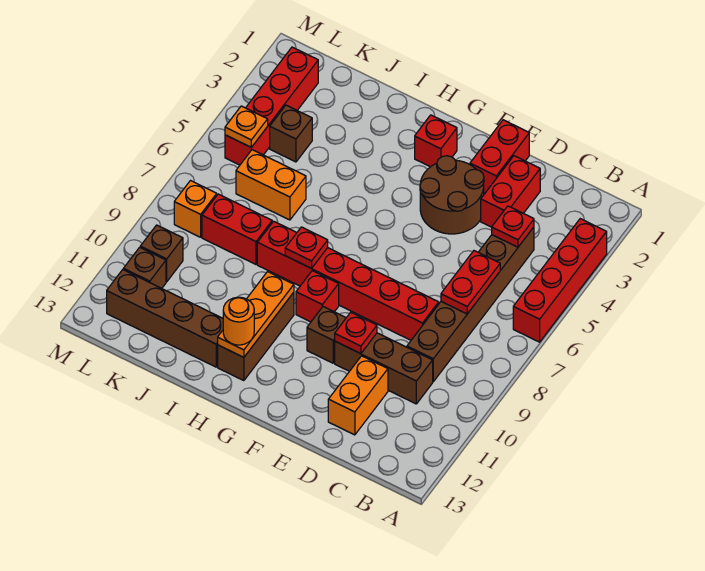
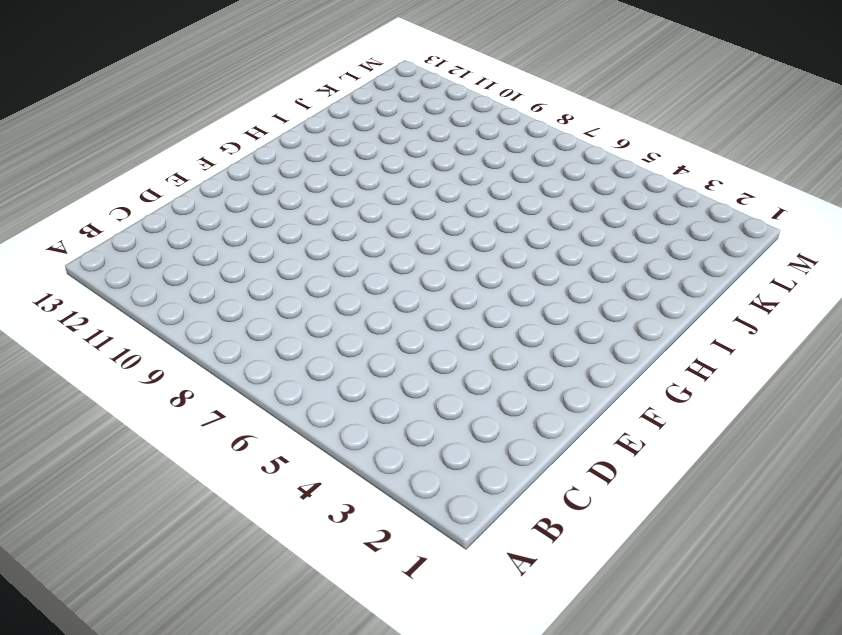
none -> red brick A3:A6 level 1
none -> brown brick C4:C9 level 1
none -> brown brick C10:E10 level 1

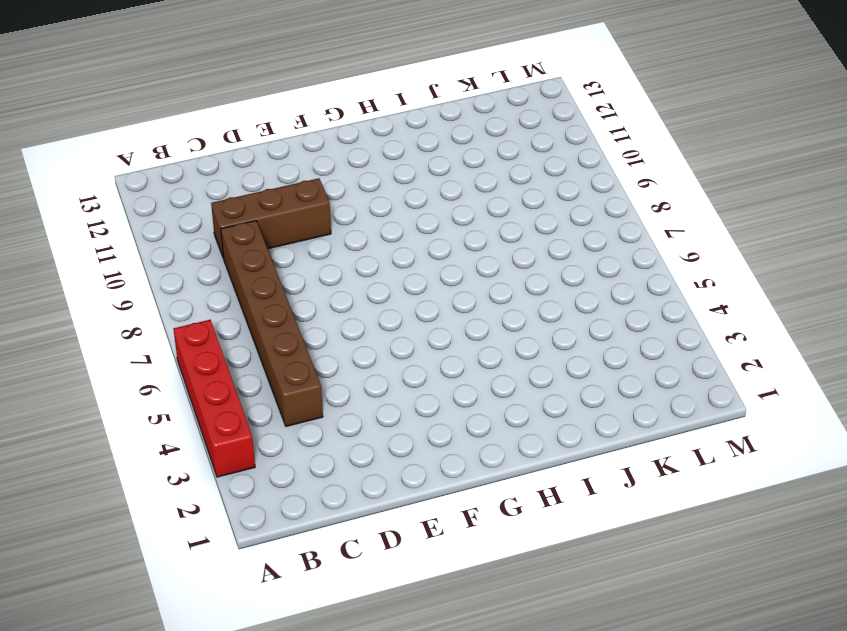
none -> red brick D2:D3 level 1
none -> red brick D8:I8 level 1
none -> orange brick D11:D12 level 1

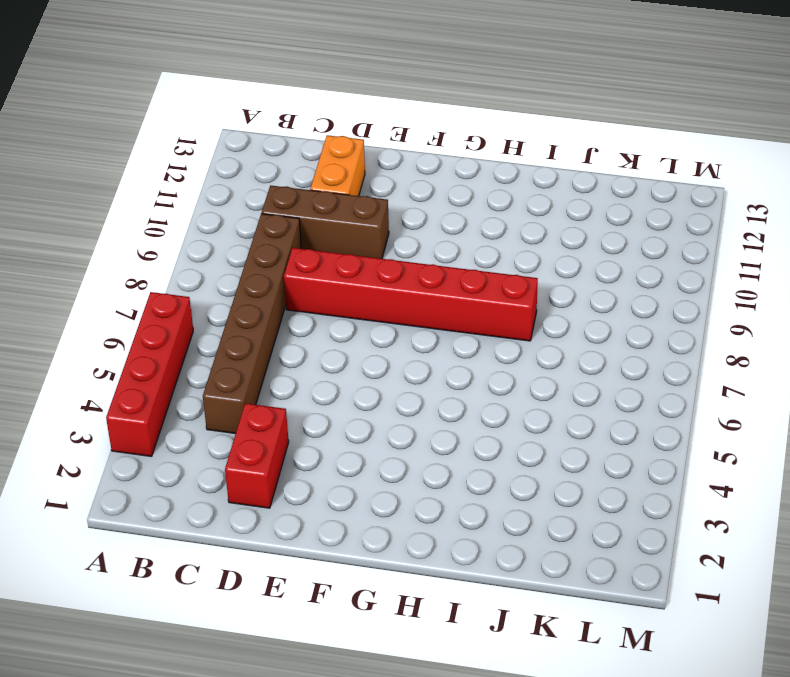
none -> red brick E1:E2 level 1
none -> brown round brick E3:F4 level 1
none -> brown brick F10 level 1

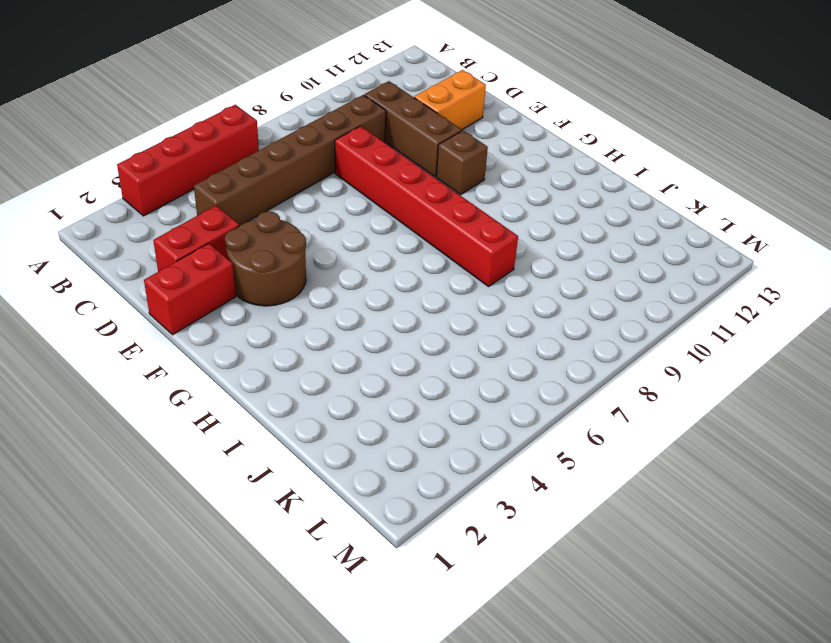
none -> red brick G2 level 1
none -> red brick G9 level 1
none -> brown brick H10:H12 level 1

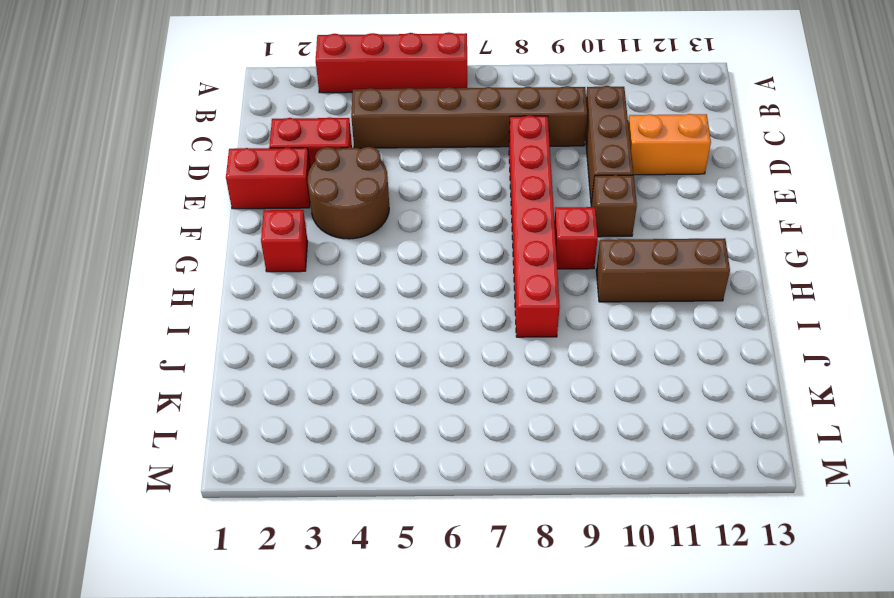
none -> brown brick I12:L12 level 1
none -> orange brick J6:K6 level 1
none -> red brick J8:K8 level 1

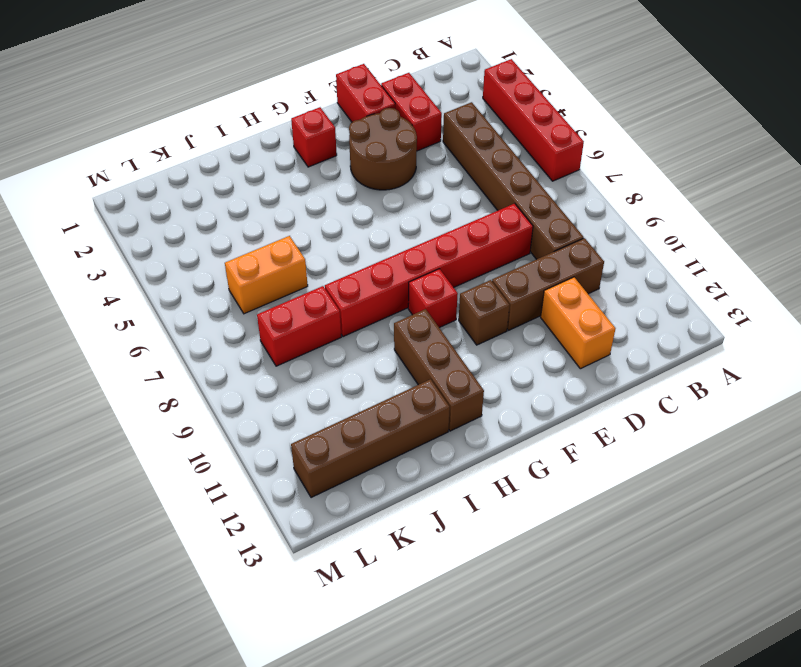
none -> brown brick K4 level 1
none -> red brick L2:L5 level 1
none -> orange brick L8 level 1

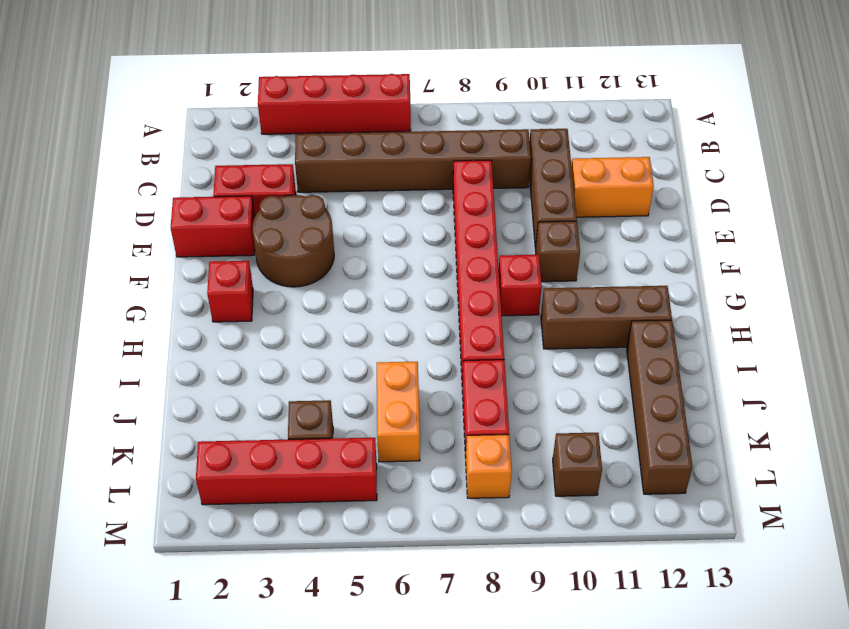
none -> brown brick L11 level 1
none -> red plate C4 level 2
none -> red plate C6:C7 level 2

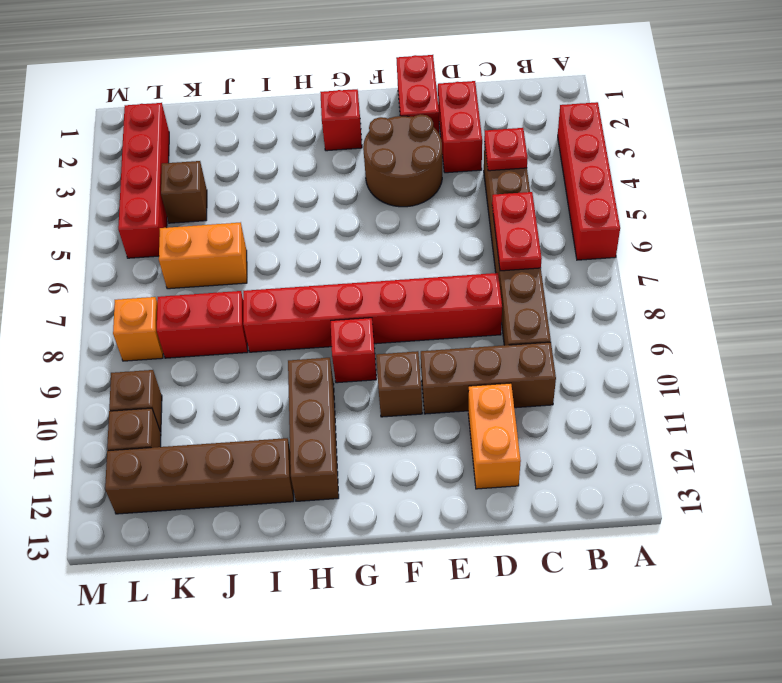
none -> red plate E10 level 2
none -> red plate H8 level 2
none -> orange plate H10:H12 level 2

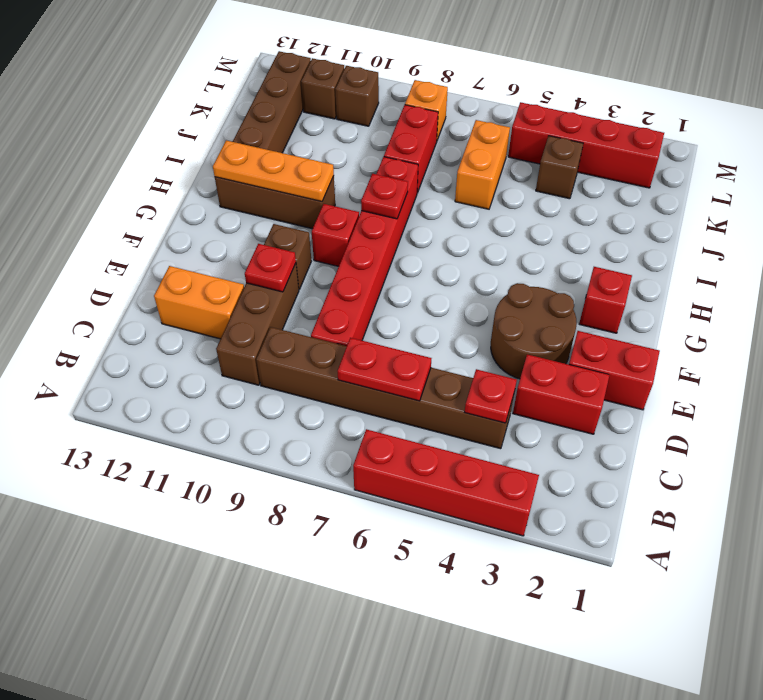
none -> orange plate L5 level 2
none -> orange round brick H12 level 3

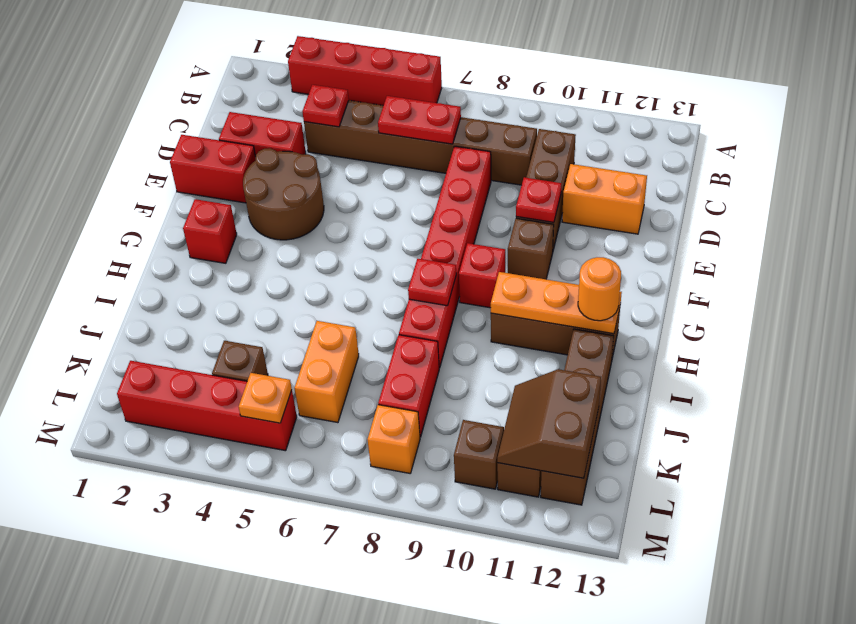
brown slope K11:L12 level 2 top 12 -> none

